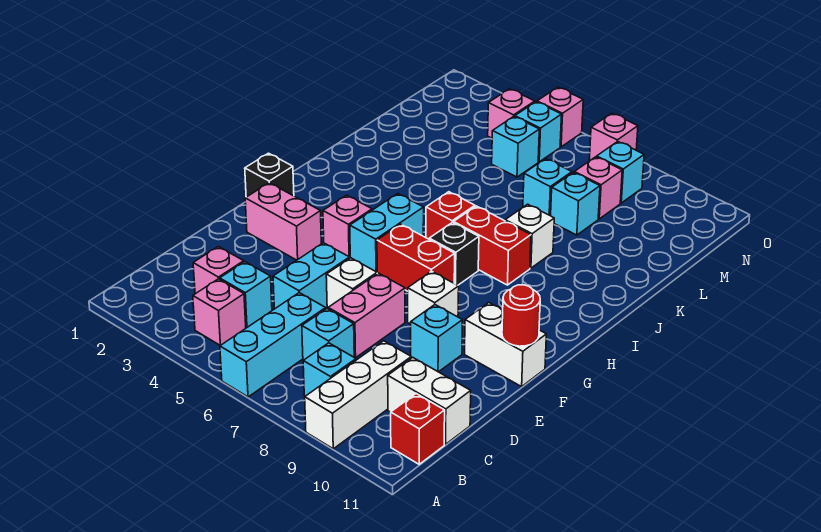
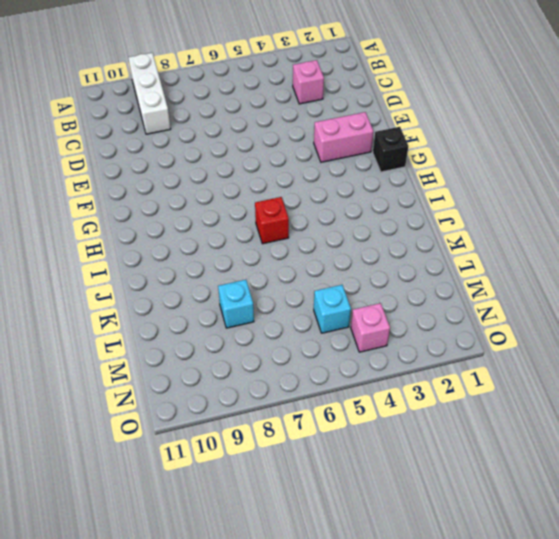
none -> cyan brick A6:C6 level 1
none -> pink brick B4 level 1
none -> cyan brick B8 level 1
none -> red brick B11 level 1

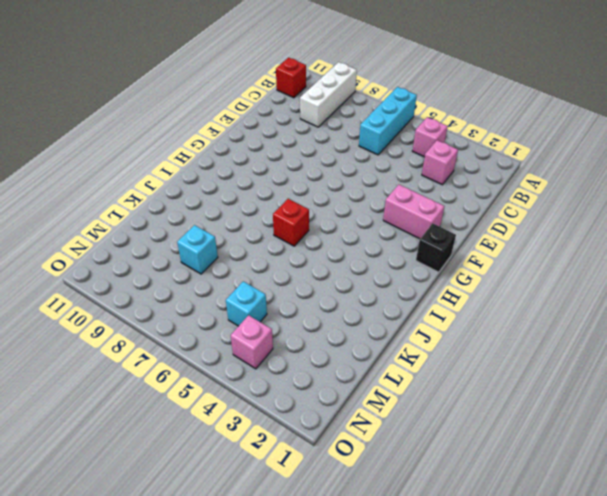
none -> cyan brick B8 level 1
none -> cyan brick C4 level 1
none -> cyan brick C7 level 1
none -> white brick C10:C11 level 1

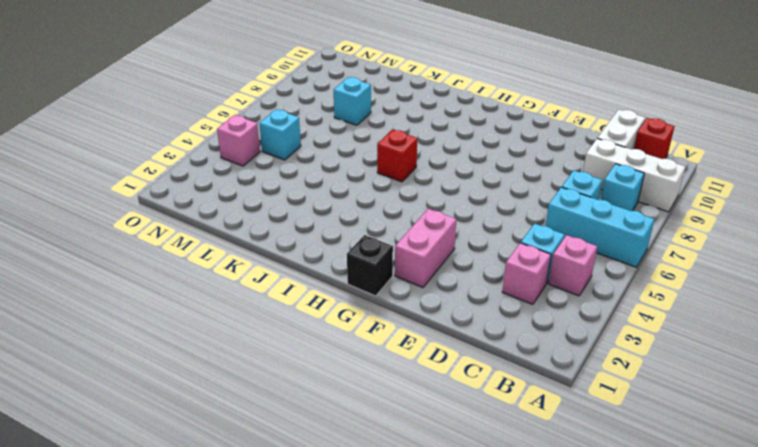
none -> cyan brick D5:E5 level 1
none -> pink brick D7:E7 level 1
none -> white brick E6 level 1
none -> cyan brick E9 level 1

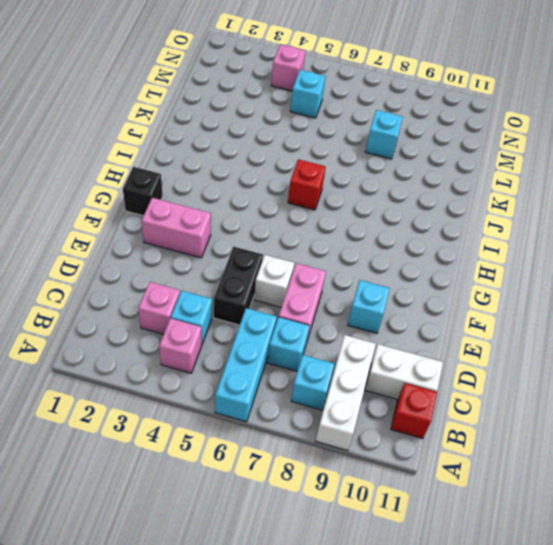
black brick D5:E5 level 1 -> cyan brick D5:E5 level 1
none -> white brick F8 level 1
none -> white brick F10:F11 level 1
none -> pink brick G4 level 1
none -> cyan brick G5:H5 level 1

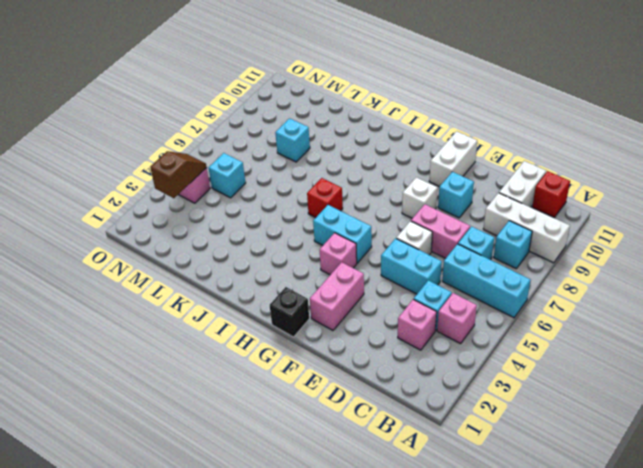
brown slope N3:N4 level 2 top 3 -> none
none -> red brick G6:G7 level 1
none -> black brick H7 level 1
none -> red brick I7:I8 level 1
none -> white brick J8 level 1

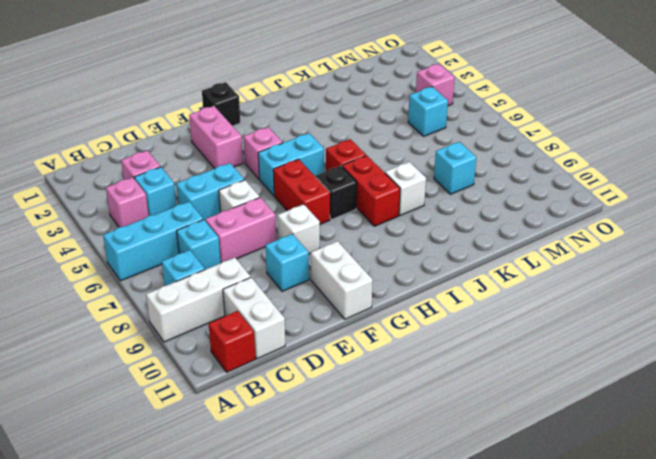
none -> cyan brick L7 level 1
none -> pink brick M8 level 1
none -> cyan brick N5 level 1
none -> cyan brick N8 level 1

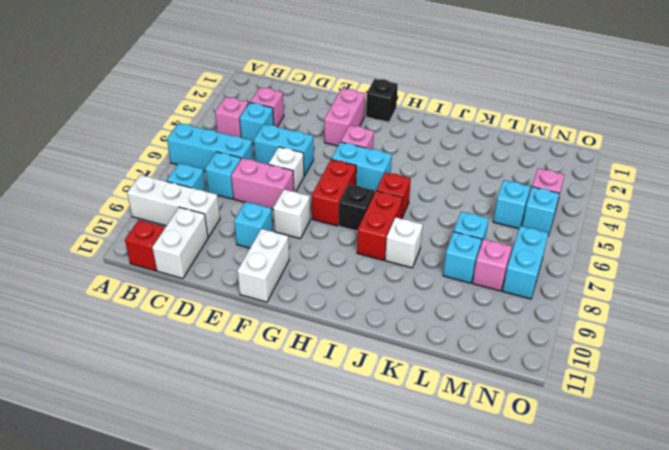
cyan brick N7:N8 level 1 -> cyan brick N8 level 1
none -> pink brick O5 level 1
none -> pink brick O7 level 1
none -> red round brick F11 level 2

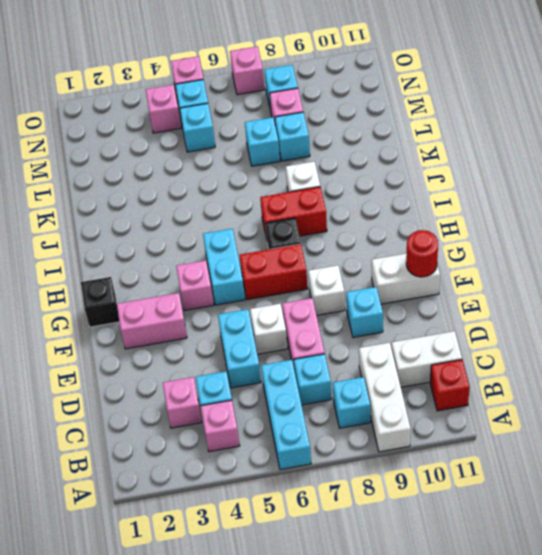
none -> red brick I6 level 1

